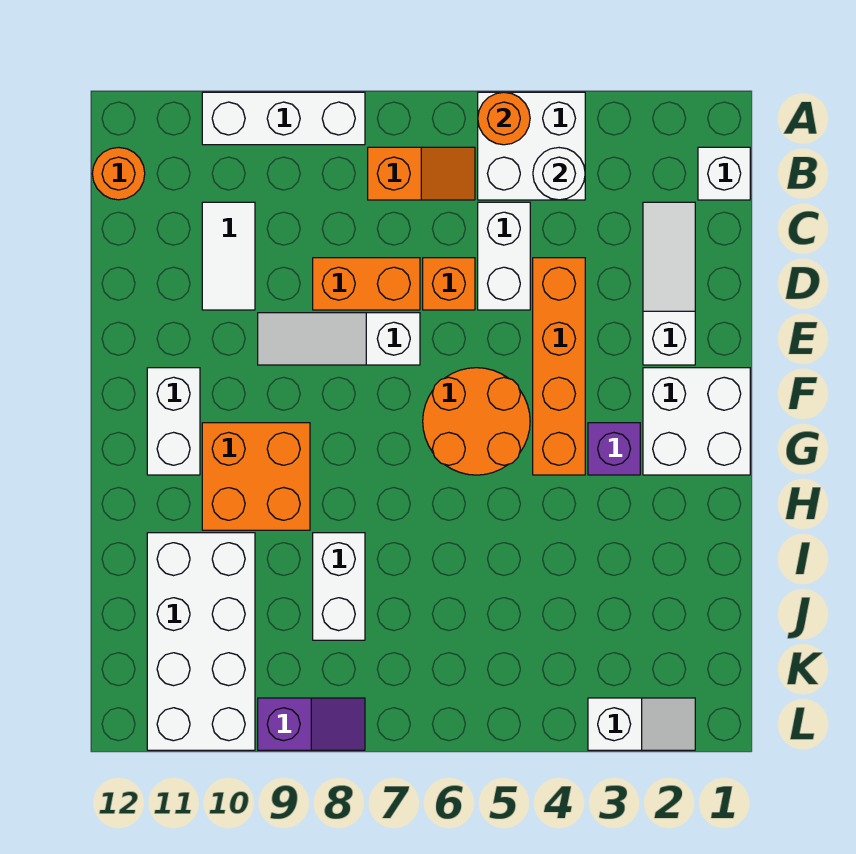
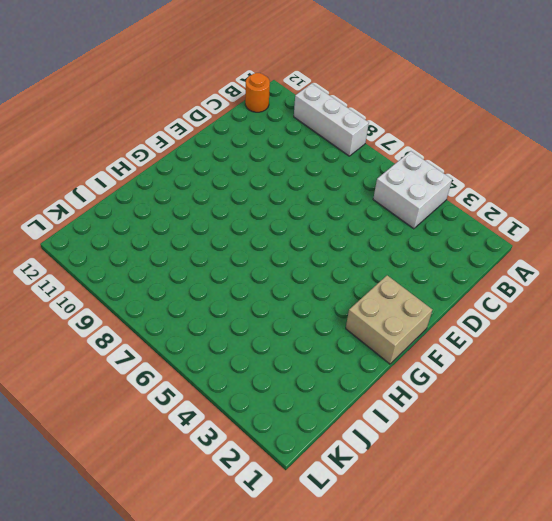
tan brick F1:G2 level 1 -> white brick F1:G2 level 1
none -> white brick B1 level 1
none -> orange slope B6:B7 level 1 top 7
none -> white slope C2:E2 level 1 top E

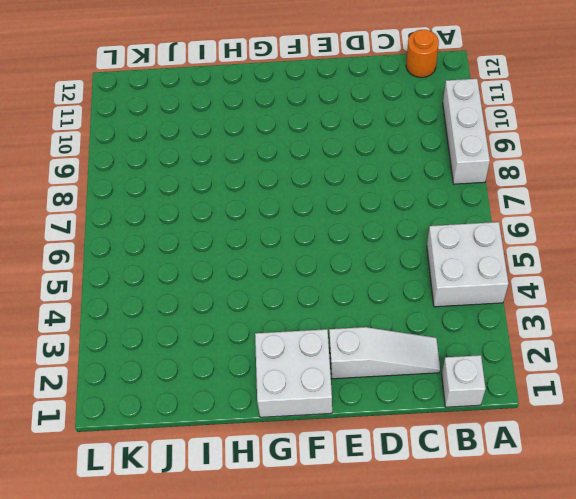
none -> orange slope B6:B7 level 1 top 7
none -> white brick C5:D5 level 1
none -> white tile C10:D10 level 1

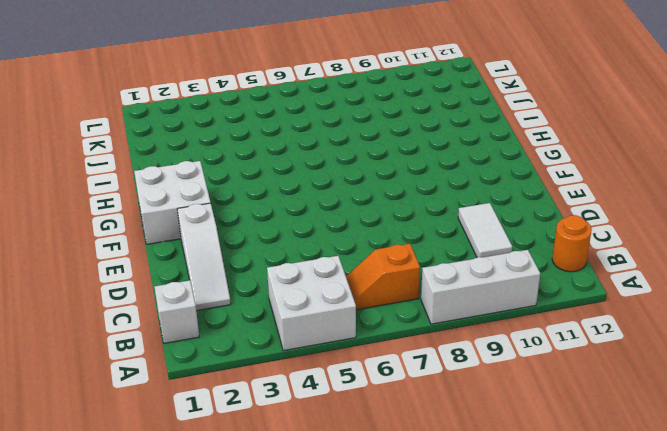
none -> white brick C5:D5 level 1
none -> orange brick D4:G4 level 1
none -> orange brick D6 level 1

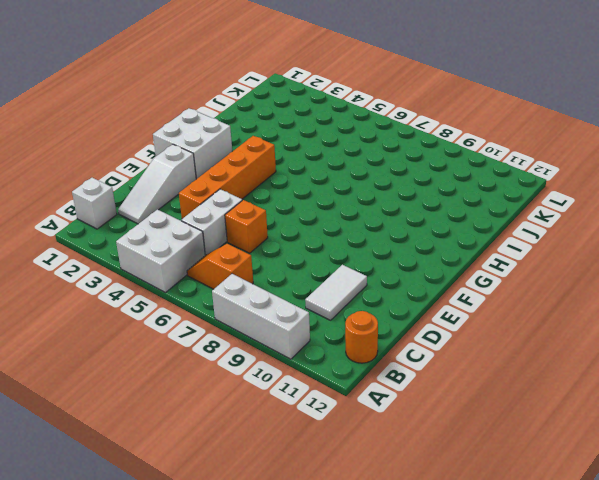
none -> orange brick D7:D8 level 1
none -> white slope E7:E9 level 1 top 7
none -> orange round brick F5:G6 level 1

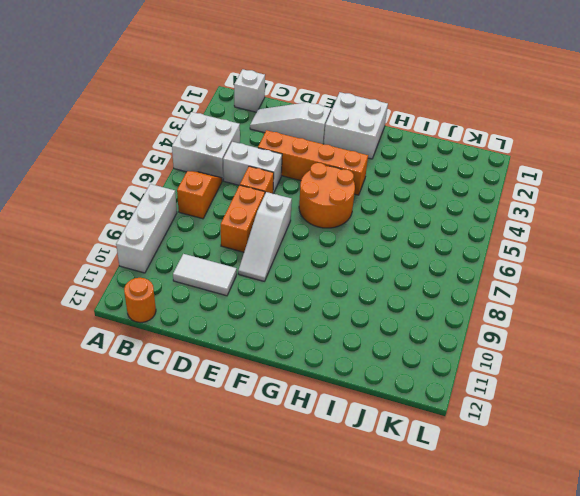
none -> white brick F11:G11 level 1
none -> purple brick G3 level 1
none -> orange brick G9:H10 level 1

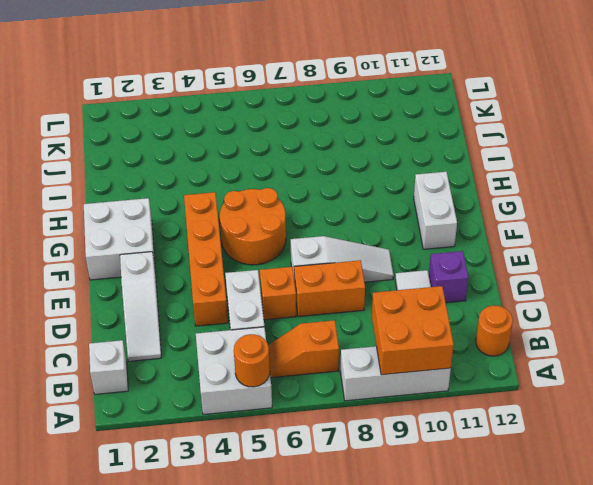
orange brick A9:B10 level 2 -> orange brick G9:H10 level 1
purple brick D11 level 1 -> purple brick G3 level 1
none -> white brick I8:J8 level 1
none -> white brick I10:L11 level 1
none -> white slope L2:L3 level 1 top 3

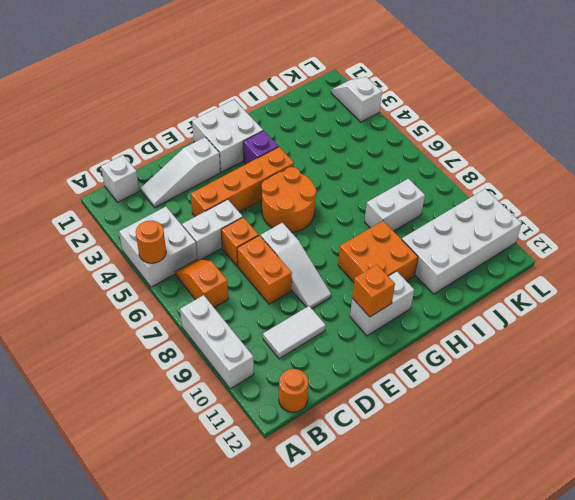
orange brick F11 level 2 -> none
none -> purple slope L8:L9 level 1 top 9
none -> white round brick B4 level 2

